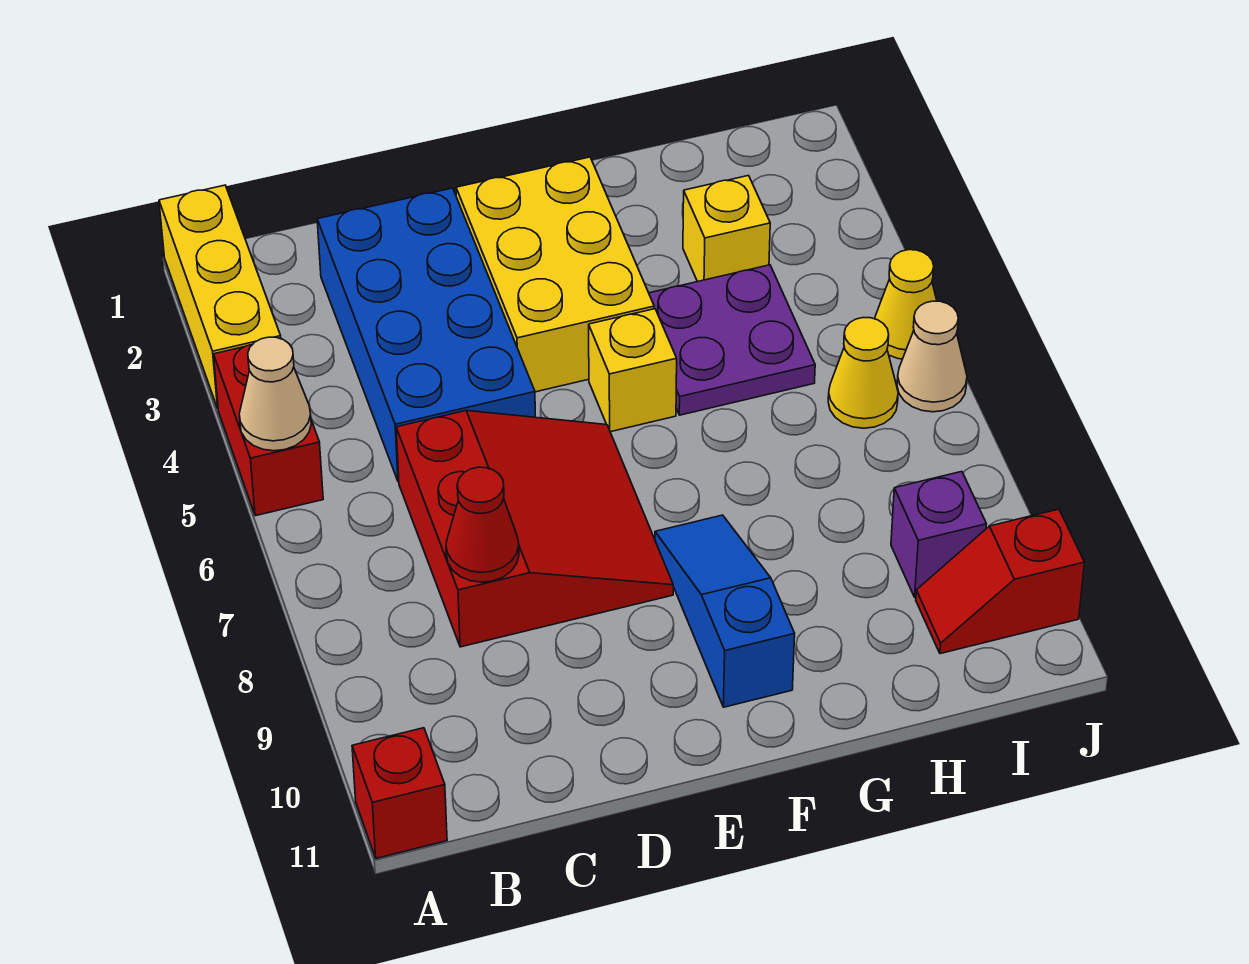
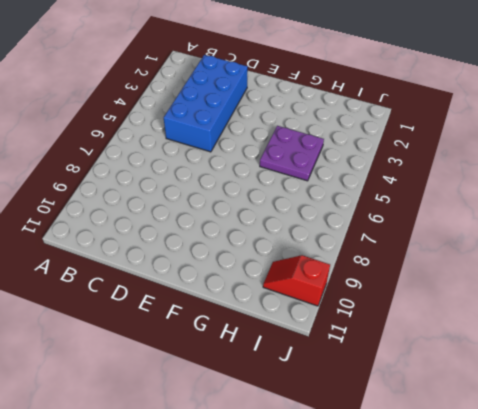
none -> yellow brick A1:A3 level 1
none -> red brick A4:A5 level 1
none -> red brick A11 level 1

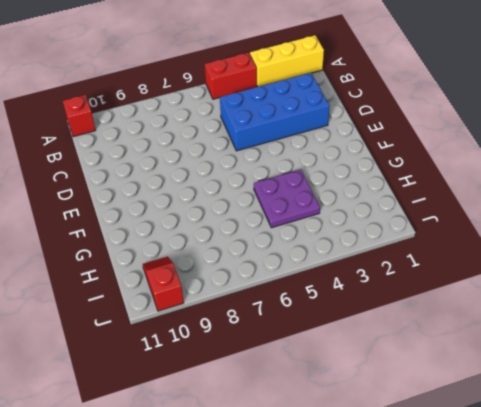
none -> red slope C6:E8 level 1 top C
none -> yellow brick E2:F4 level 1
none -> yellow brick F5 level 1

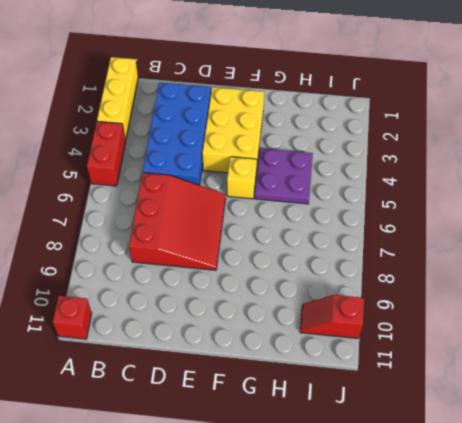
none -> blue slope F8:F10 level 1 top 10
none -> yellow brick H3 level 1
none -> yellow cone I6 level 1

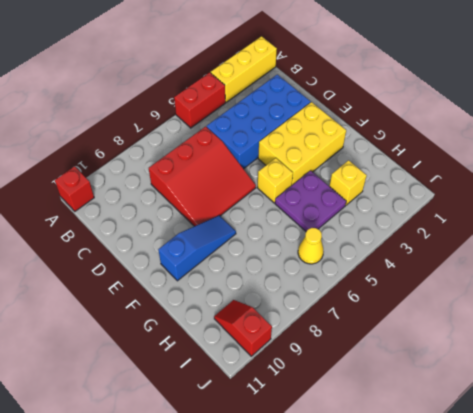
none -> purple brick I9 level 1
none -> yellow cone J5 level 1
none -> tan cone J6 level 1

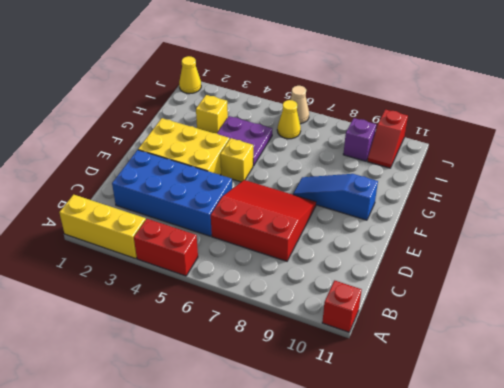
yellow cone J1 level 1 -> yellow cone J5 level 1
none -> tan cone A5 level 2
none -> red cone C8 level 2

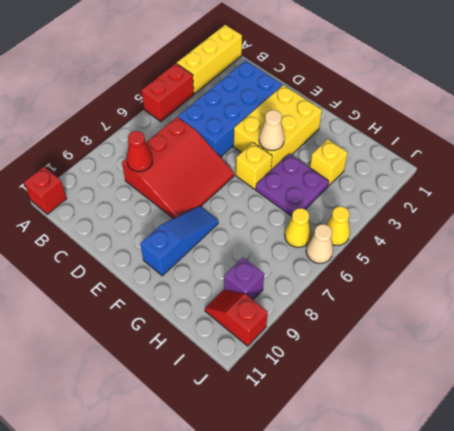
tan cone F4 level 2 -> tan cone A5 level 2

